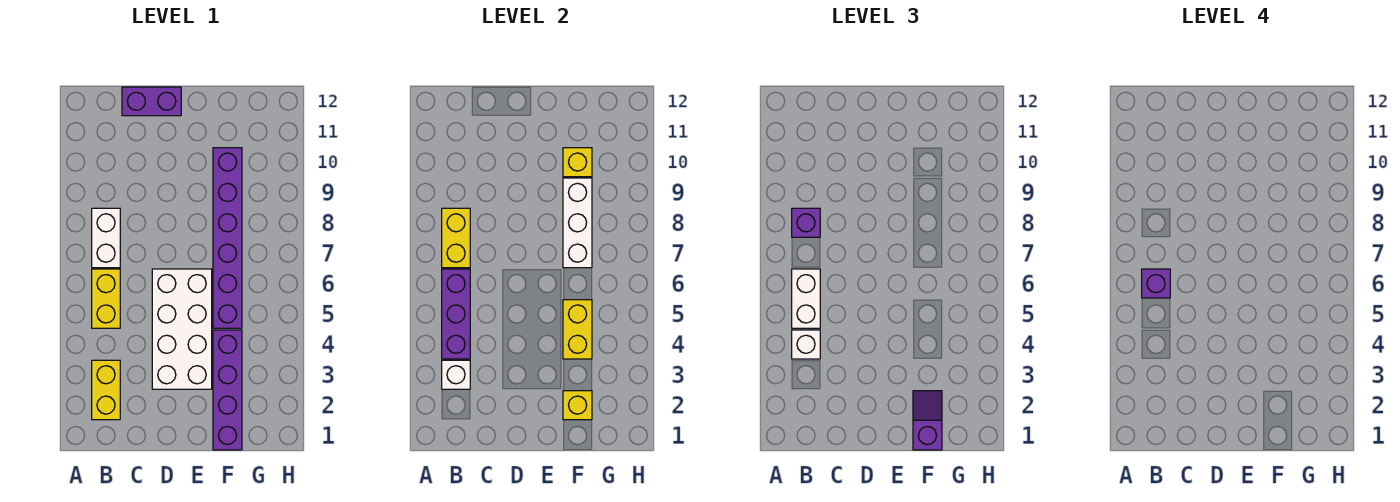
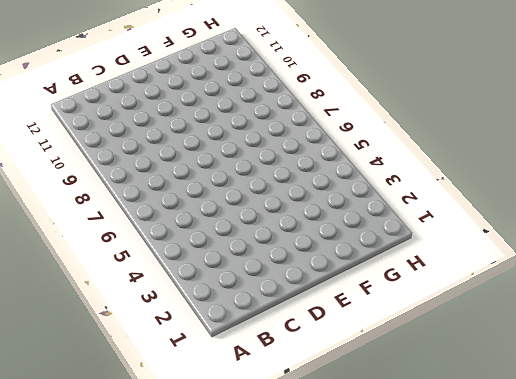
none -> yellow brick B2:B3 level 1
none -> yellow brick B5:B6 level 1
none -> white brick B7:B8 level 1

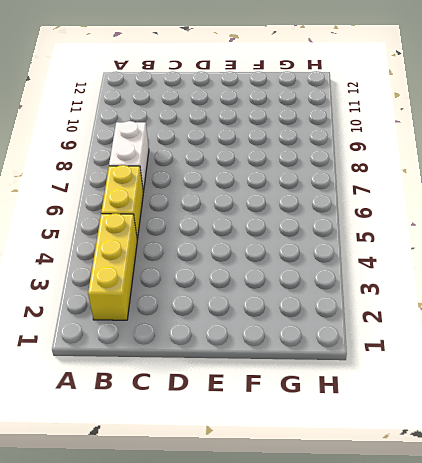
yellow brick B2:B4 level 1 -> yellow brick B2:B3 level 1
none -> purple brick C12:D12 level 1
none -> white brick D3:E6 level 1
none -> purple brick F1:F4 level 1

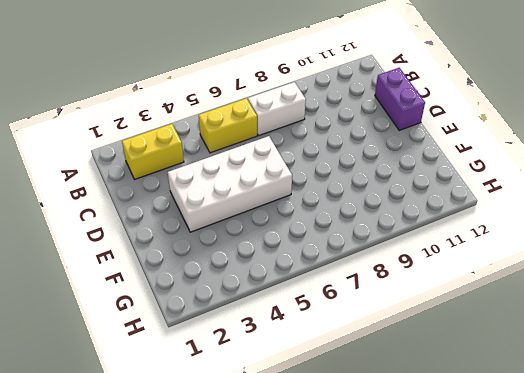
none -> purple brick F1:F4 level 1
none -> purple brick F5:F10 level 1
none -> white brick B3 level 2

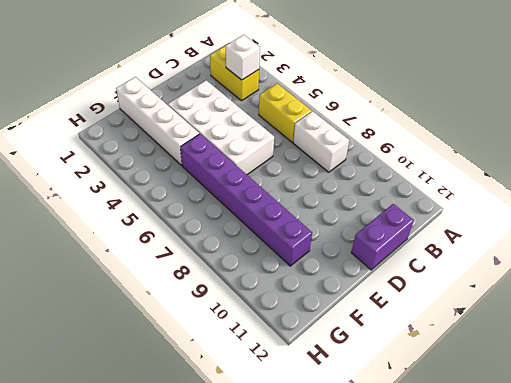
white brick F1:F4 level 1 -> purple brick F1:F4 level 1
none -> purple brick B4:B6 level 2
none -> yellow brick B7:B8 level 2
none -> yellow brick F2 level 2

